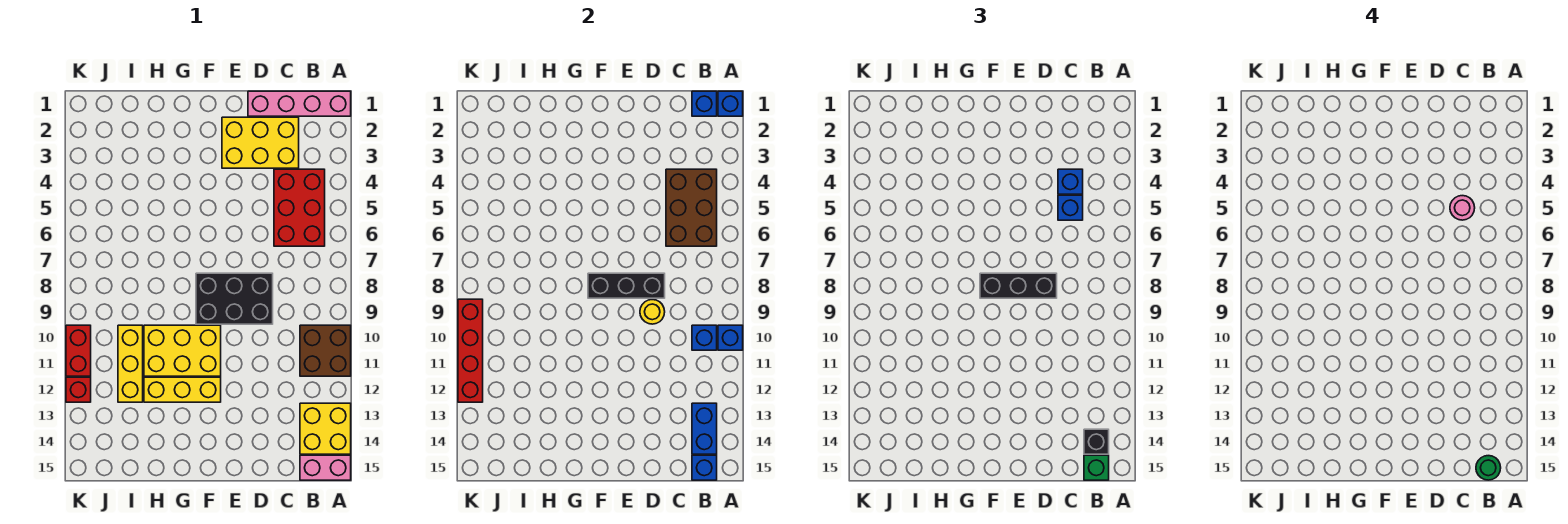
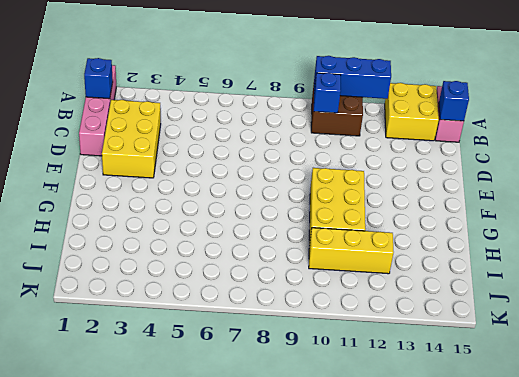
blue brick A10:A12 level 2 -> blue brick A10 level 2
none -> red brick B4:C6 level 1
none -> black brick D8:F9 level 1
none -> yellow brick F12:H12 level 1

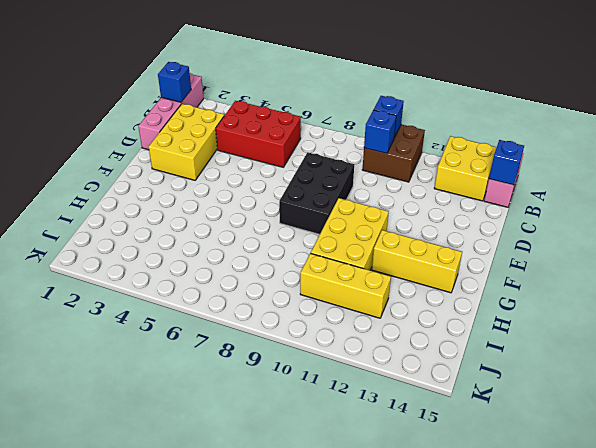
yellow brick G12:G14 level 1 -> yellow brick F12:H12 level 1
none -> red brick K10:K11 level 1
none -> red brick K12 level 1
none -> blue brick A1 level 2

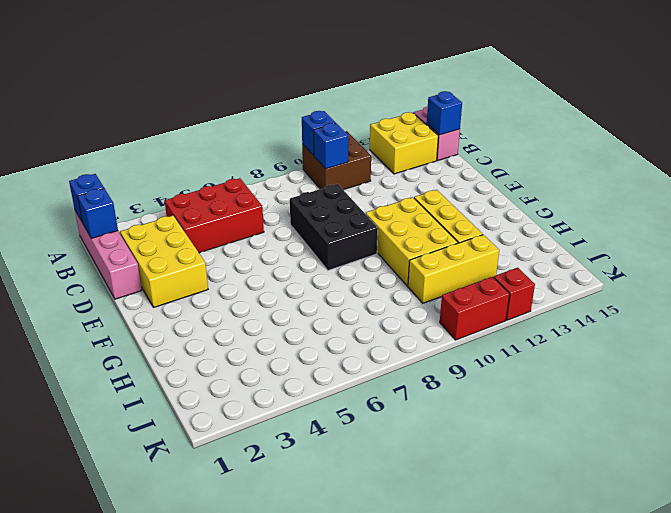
none -> brown brick B4:C6 level 2
none -> blue brick B13:B14 level 2
none -> black brick D8:F8 level 2

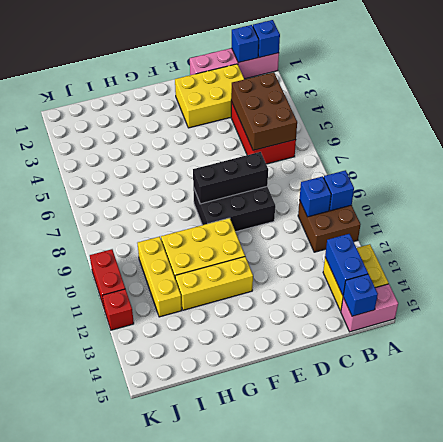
none -> yellow round brick D9 level 2
none -> red brick K9:K12 level 2
none -> black brick B14 level 3

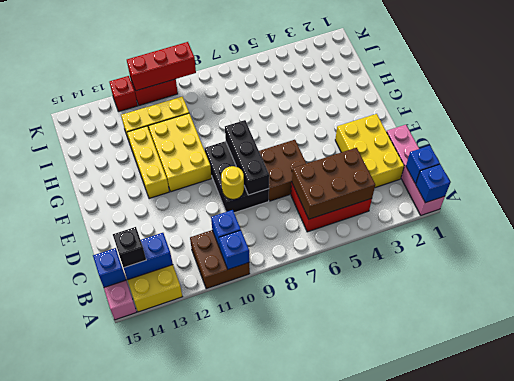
brown brick D6:E7 level 1 -> none
red brick K9:K11 level 2 -> red brick K9:K12 level 2
none -> green brick B15 level 3
none -> blue brick C4 level 3
none -> blue brick C5 level 3

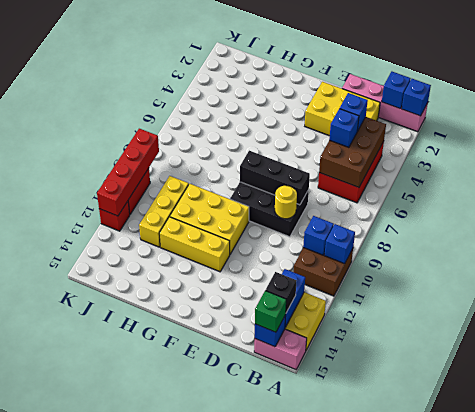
none -> black brick D8:F8 level 3
none -> green round brick B15 level 4
none -> pink round brick C5 level 4

